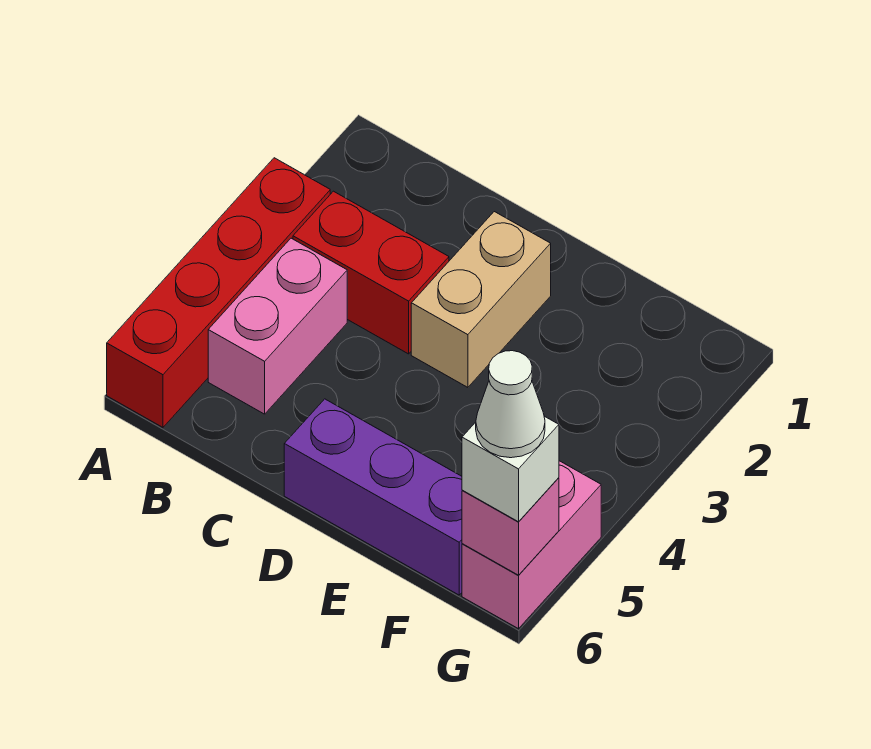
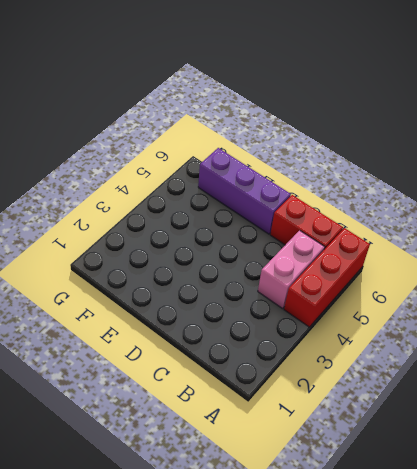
red brick A4:A6 level 1 -> red brick A3:A6 level 1
red brick B6:C6 level 1 -> red brick B3:C3 level 1
none -> tan brick D2:D3 level 1
none -> pink brick G5:G6 level 1

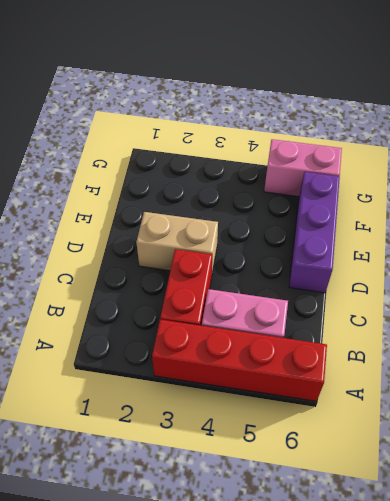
none -> pink brick G6 level 2
none -> white brick G6 level 3

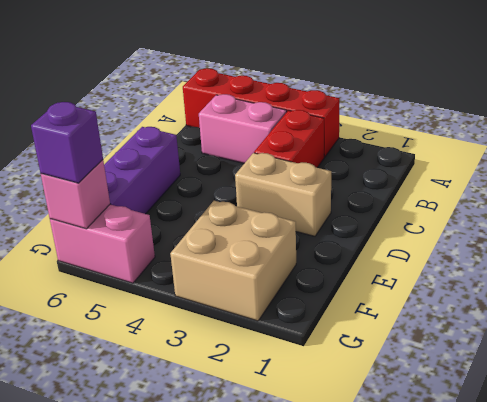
tan brick F2:G3 level 1 -> none
purple brick G6 level 3 -> white brick G6 level 3
none -> white cone G6 level 4

